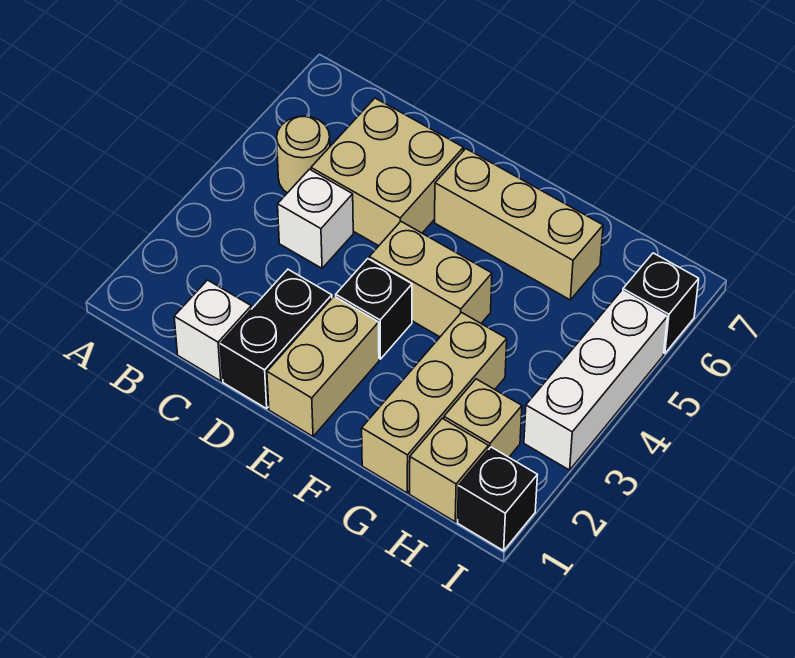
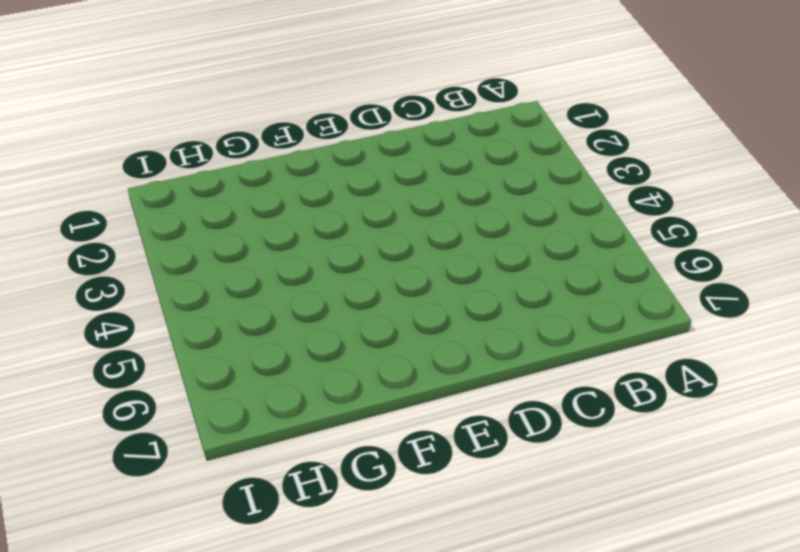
none -> tan round brick B5 level 1
none -> white brick C1 level 1
none -> white brick C4 level 1

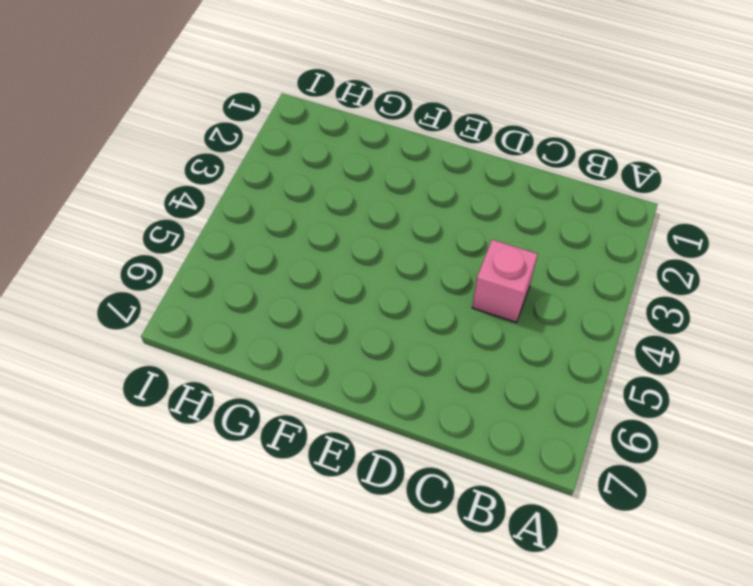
pink brick C4 level 1 -> white brick C4 level 1
none -> tan round brick B5 level 1
none -> white brick C1 level 1
none -> tan brick C5:D6 level 1

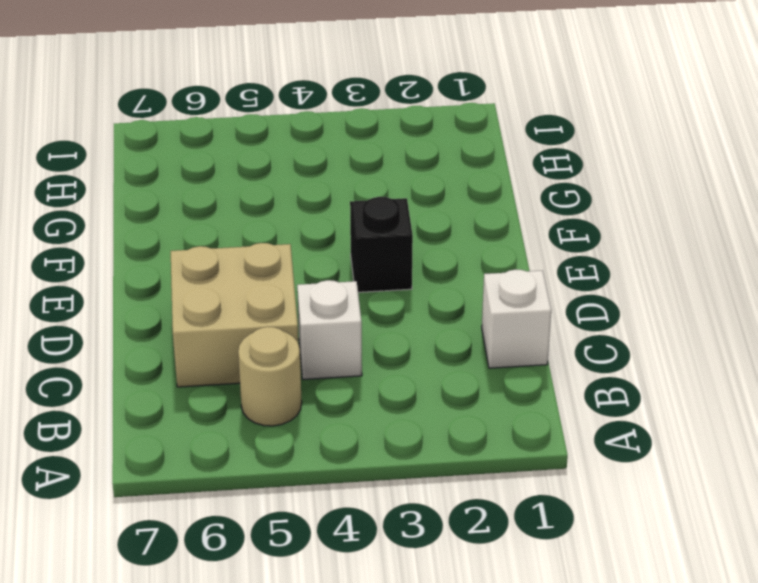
none -> black brick D1:D2 level 1
none -> tan brick E1:E2 level 1
none -> tan brick E4:F4 level 1

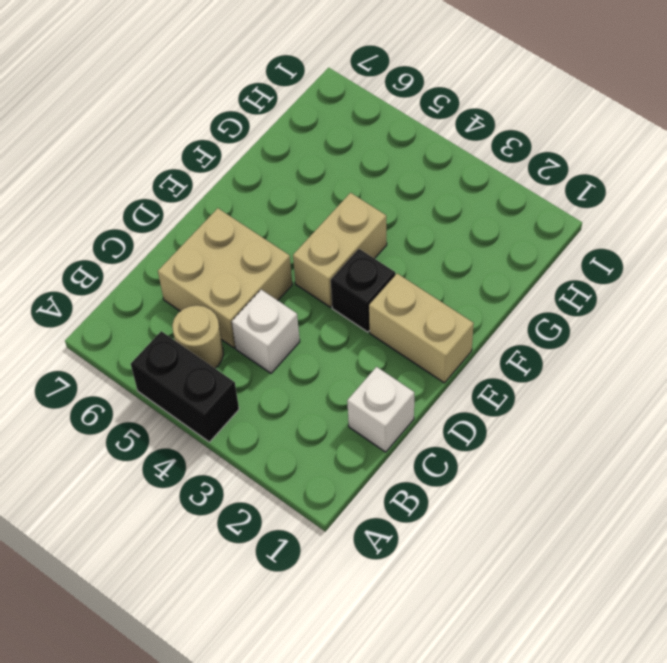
black brick A4:A5 level 1 -> black brick D1:D2 level 1
none -> tan brick E6:G6 level 1
none -> tan brick G1:G3 level 1
none -> tan brick H1 level 1

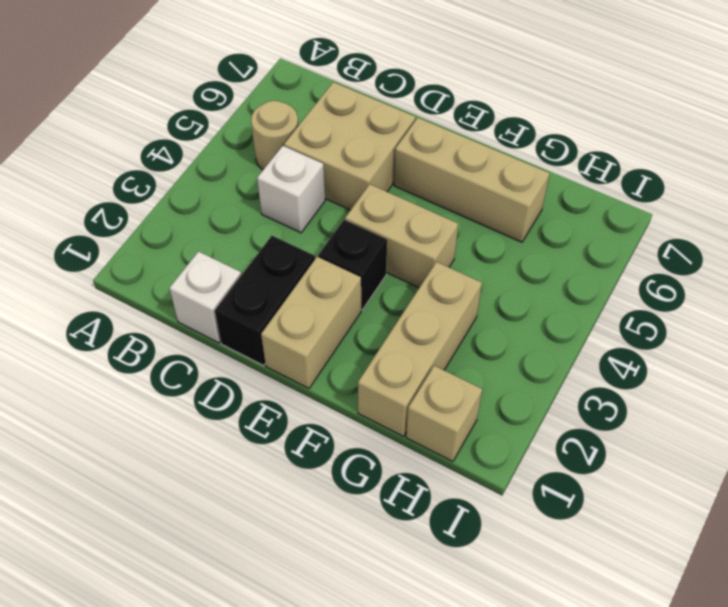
none -> tan brick H2 level 1
none -> black brick I1 level 1
none -> white brick I3:I5 level 1

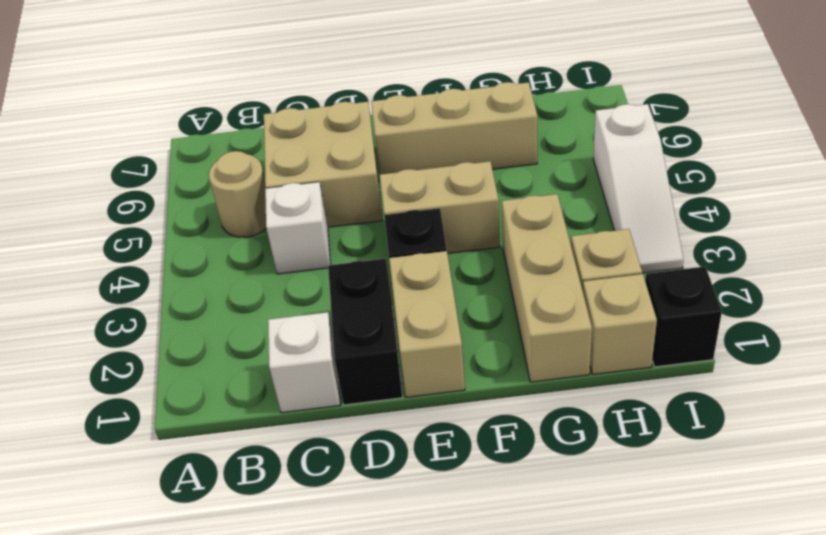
white slope I3:I5 level 1 top 5 -> white brick I3:I5 level 1
none -> black brick I6 level 1

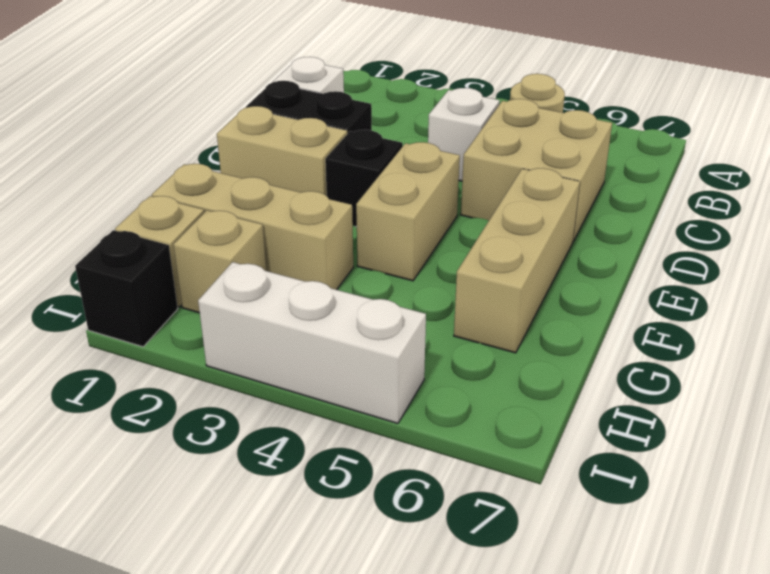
none -> black brick I6 level 1

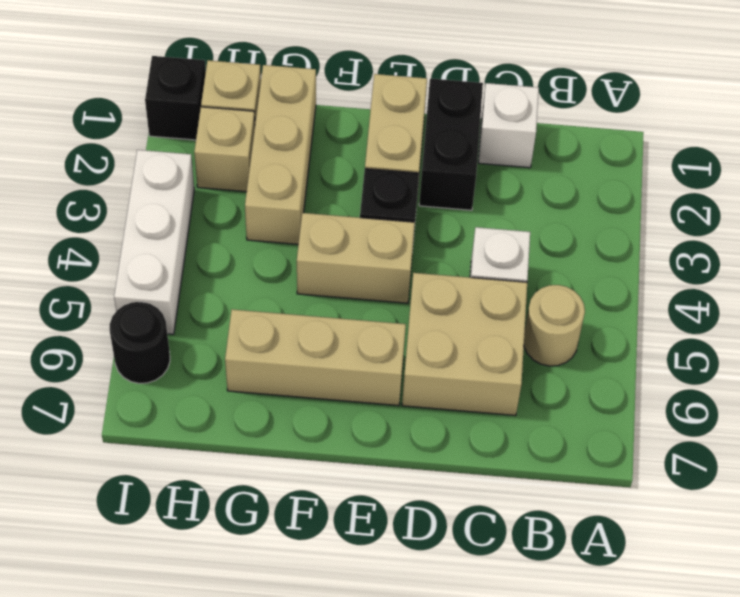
black round brick I6 level 1 -> black brick I6 level 1

